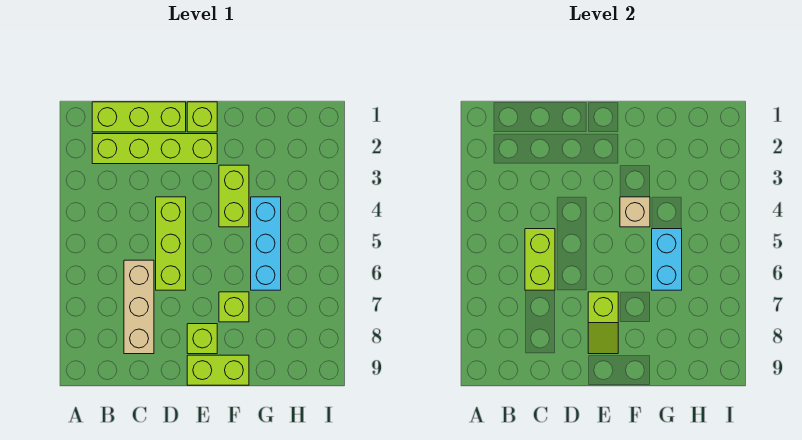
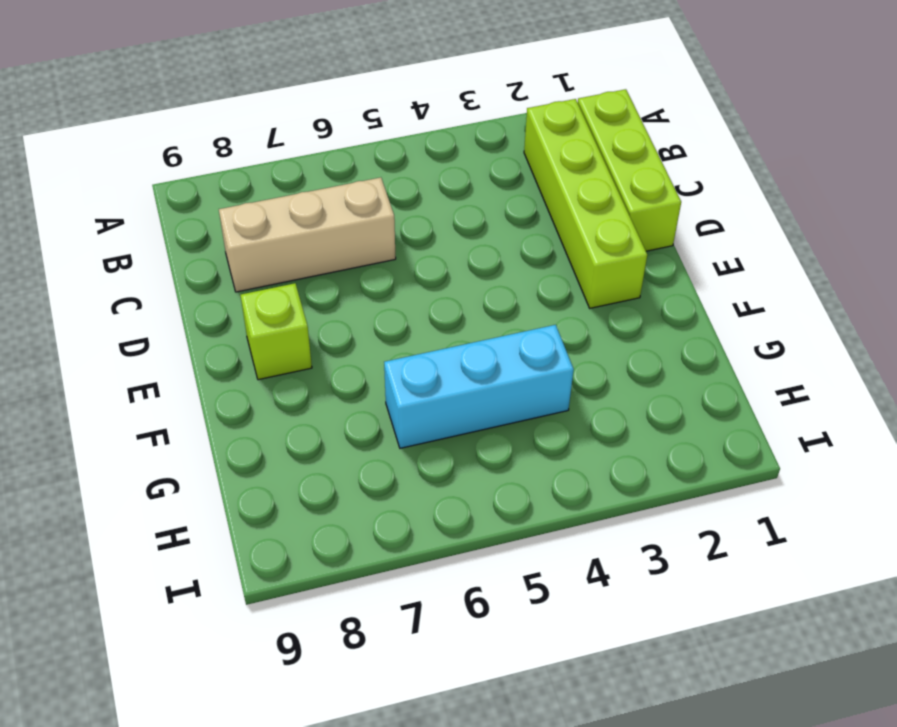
none -> lime brick D4:D6 level 1
none -> lime brick E1 level 1
none -> lime brick E9:F9 level 1

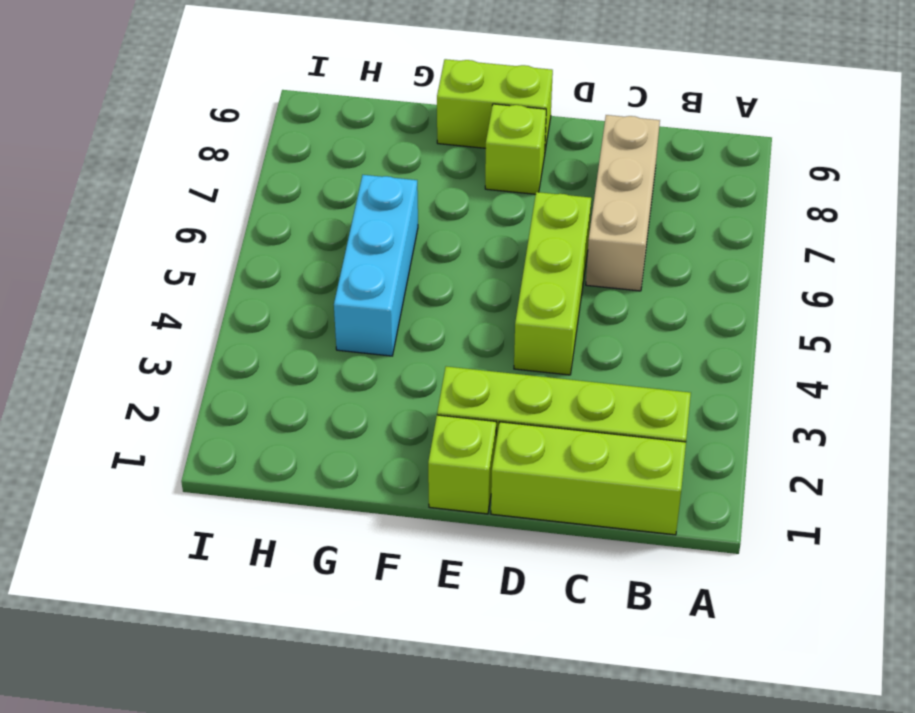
none -> lime brick F3:F4 level 1
none -> lime brick F7 level 1
none -> lime brick C5:C6 level 2

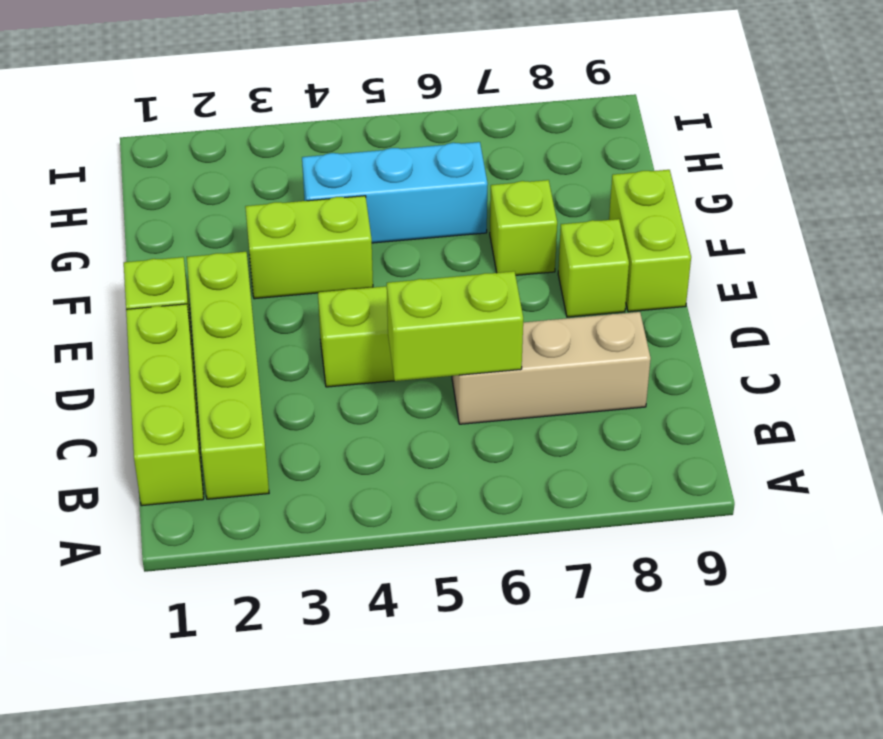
none -> lime slope E7:E8 level 2 top 7
none -> tan brick F4 level 2
none -> cyan brick G5:G6 level 2

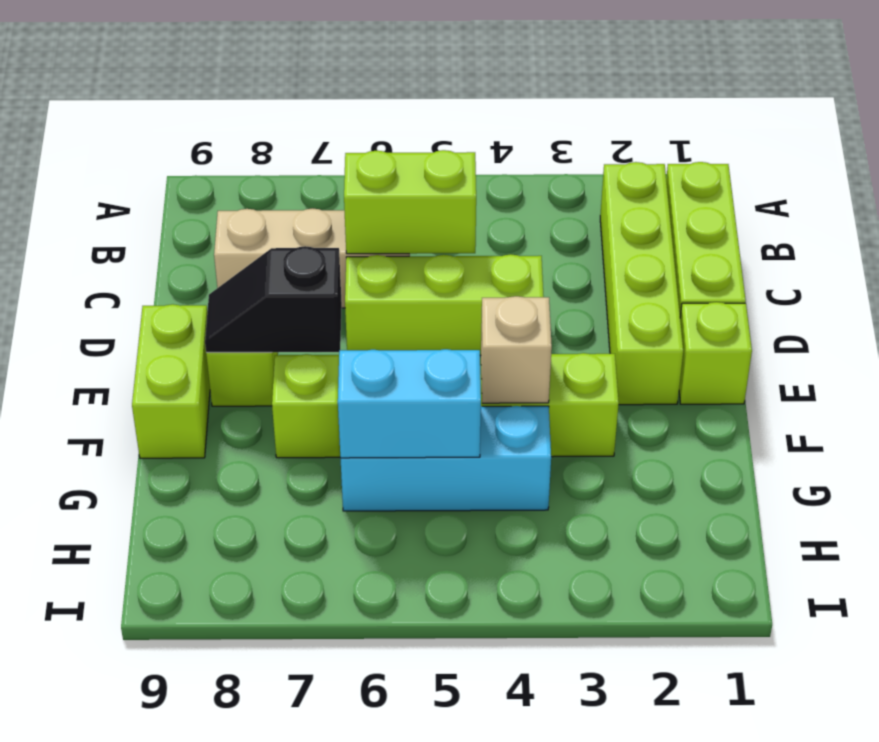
black slope E7:E8 level 2 top 7 -> lime slope E7:E8 level 2 top 7

